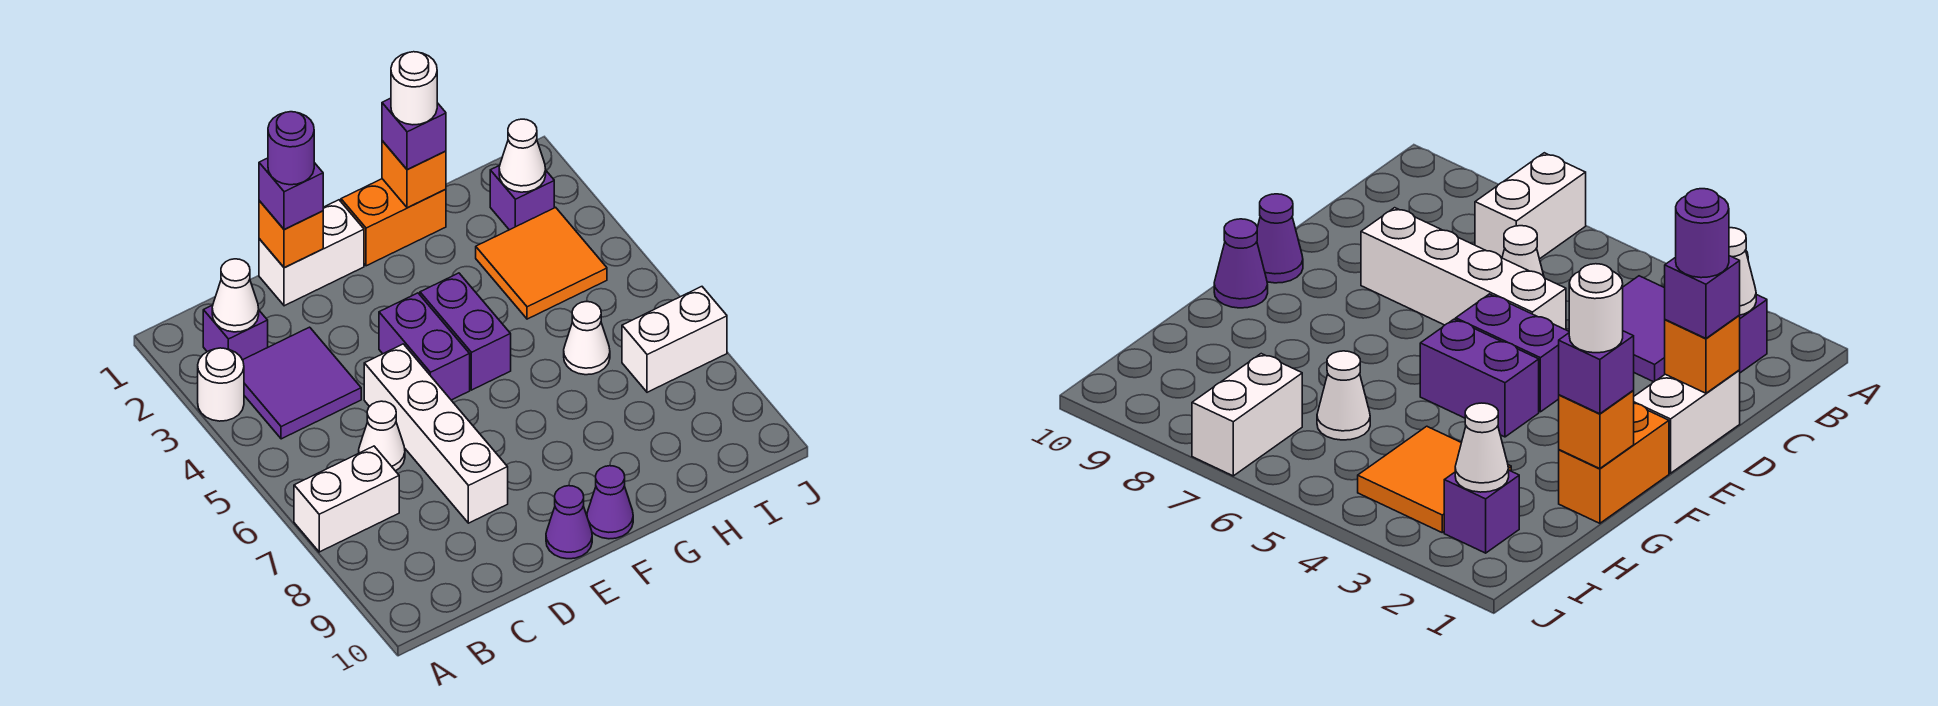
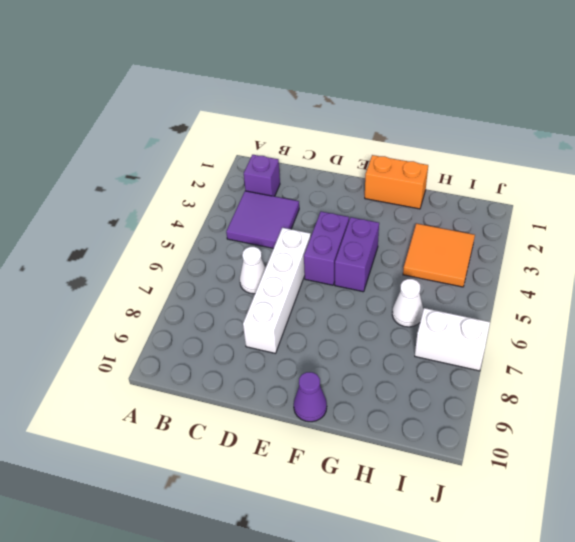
none -> white round brick A3 level 1
none -> white brick A7:B7 level 1
none -> white brick D1:E1 level 1

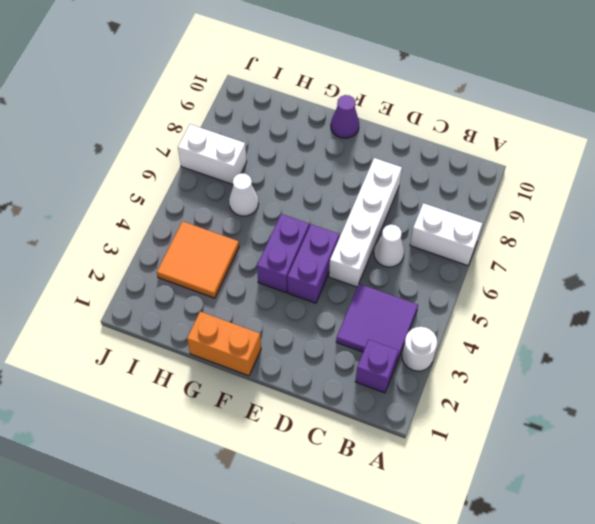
none -> white brick D1:E1 level 1
none -> purple cone E10 level 1
none -> purple brick I2 level 1

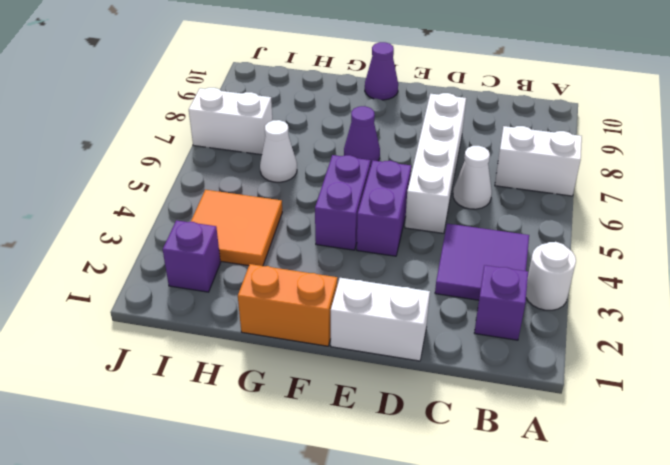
purple cone F7 level 1 -> purple cone E10 level 1
none -> white cone B2 level 2
none -> orange brick D1 level 2
none -> orange brick G1 level 2

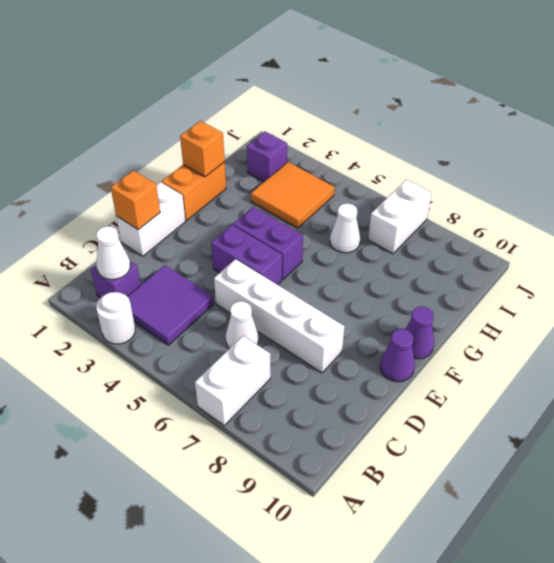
none -> white cone I2 level 2
none -> purple brick D1 level 3
none -> purple brick G1 level 3

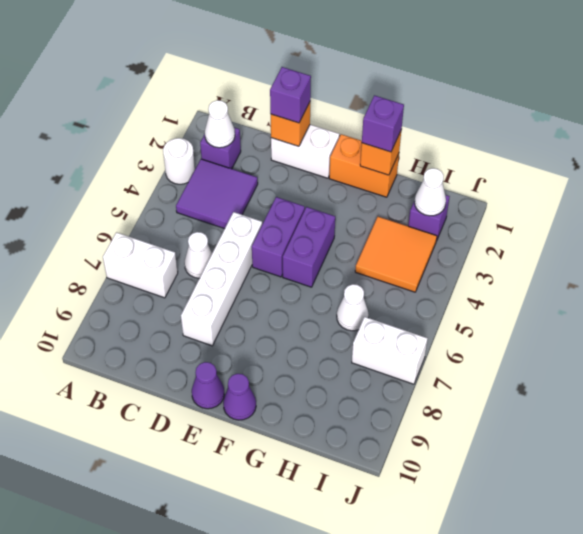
none -> purple round brick D1 level 4
none -> white round brick G1 level 4

